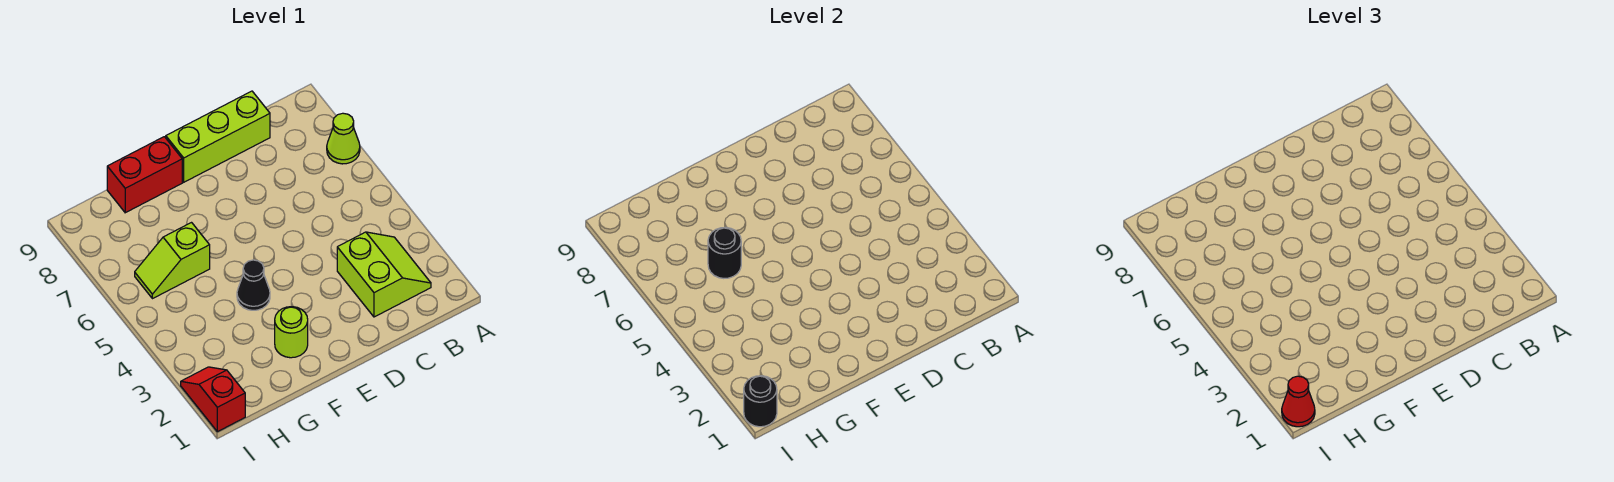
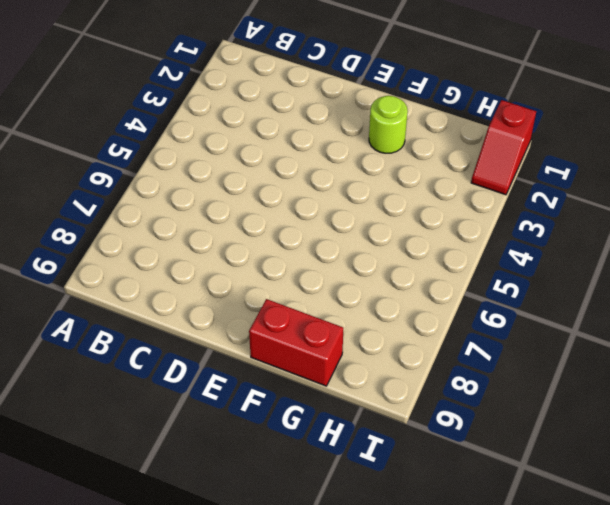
none -> lime cone A7 level 1
none -> lime slope B2:C3 level 1 top C

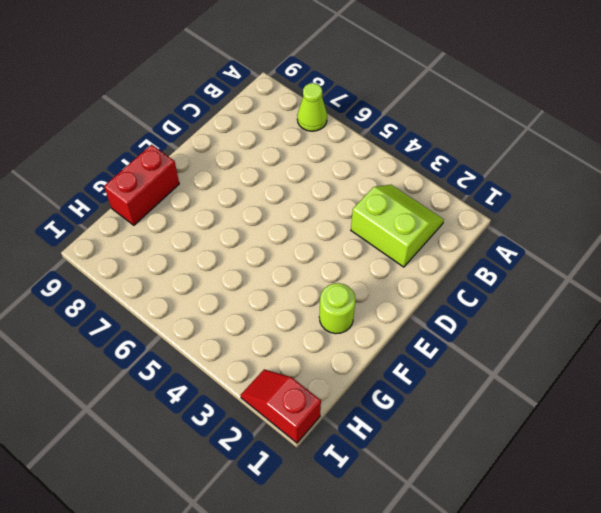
none -> lime brick C9:E9 level 1
none -> black cone F4 level 1

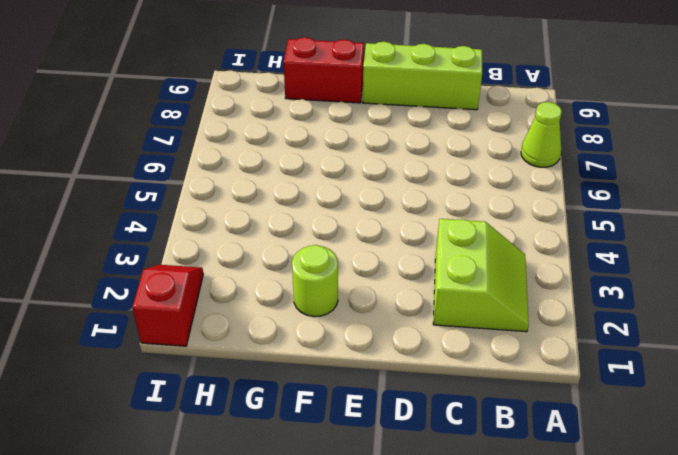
none -> black cone F4 level 1
none -> lime slope G6:H6 level 1 top G

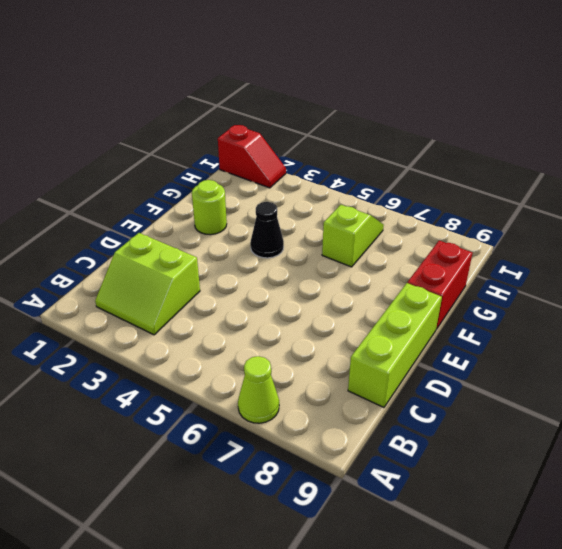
none -> black round brick G6 level 2
none -> black round brick I1 level 2

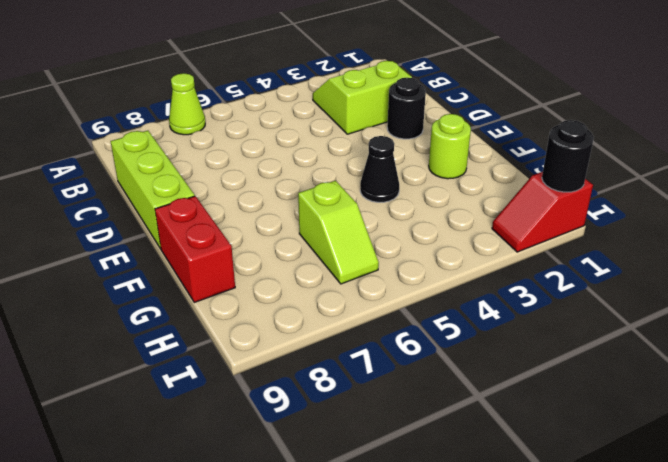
black round brick D2 level 1 -> black round brick G6 level 2
none -> red cone I1 level 3

